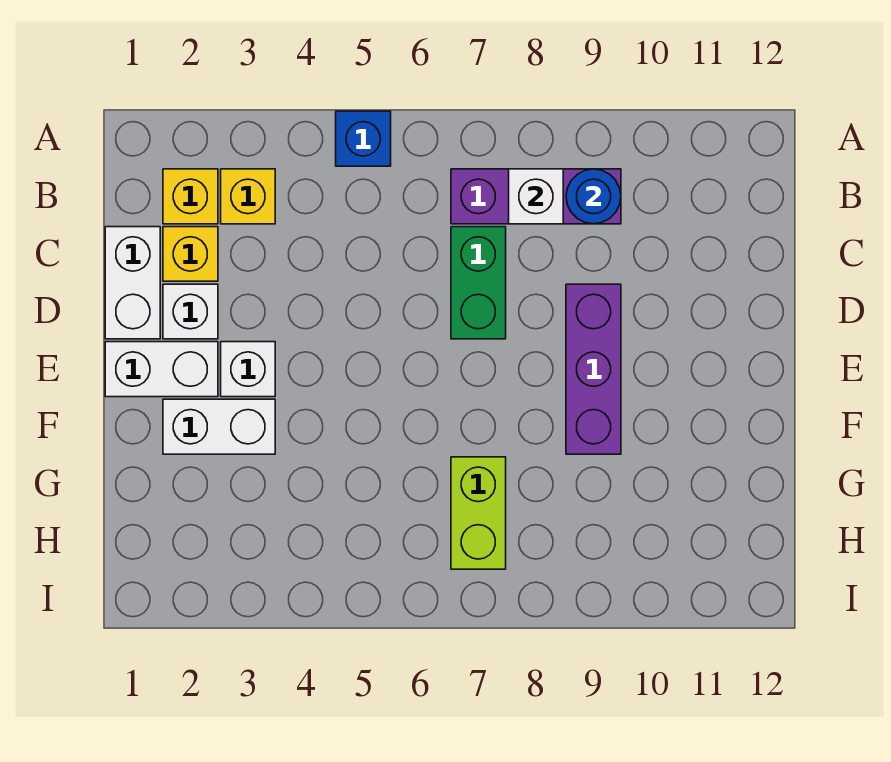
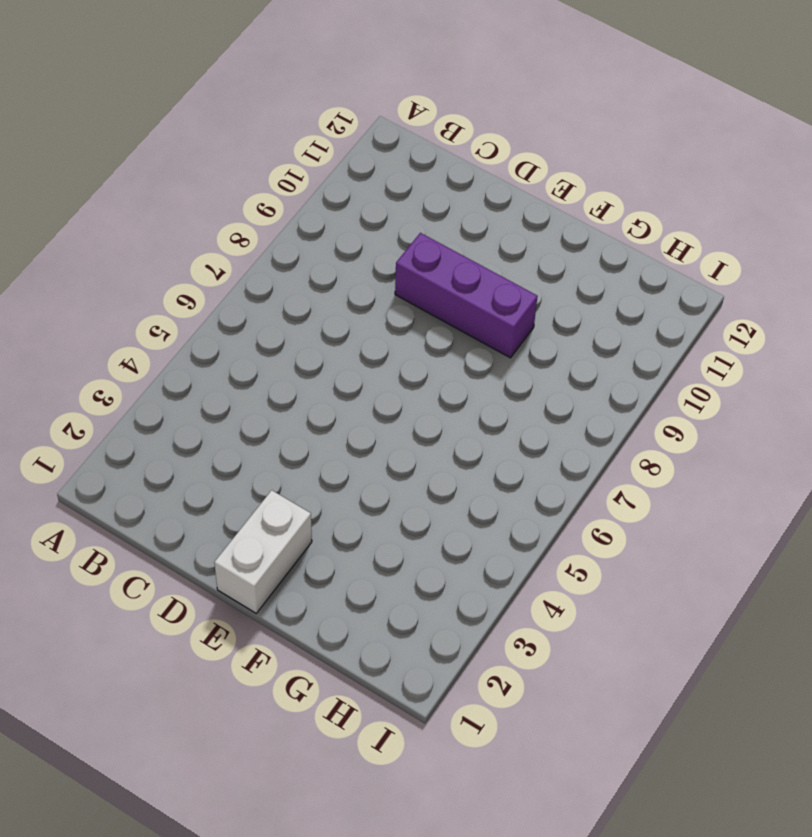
none -> blue brick A5 level 1
none -> yellow brick B2 level 1
none -> yellow brick B3 level 1

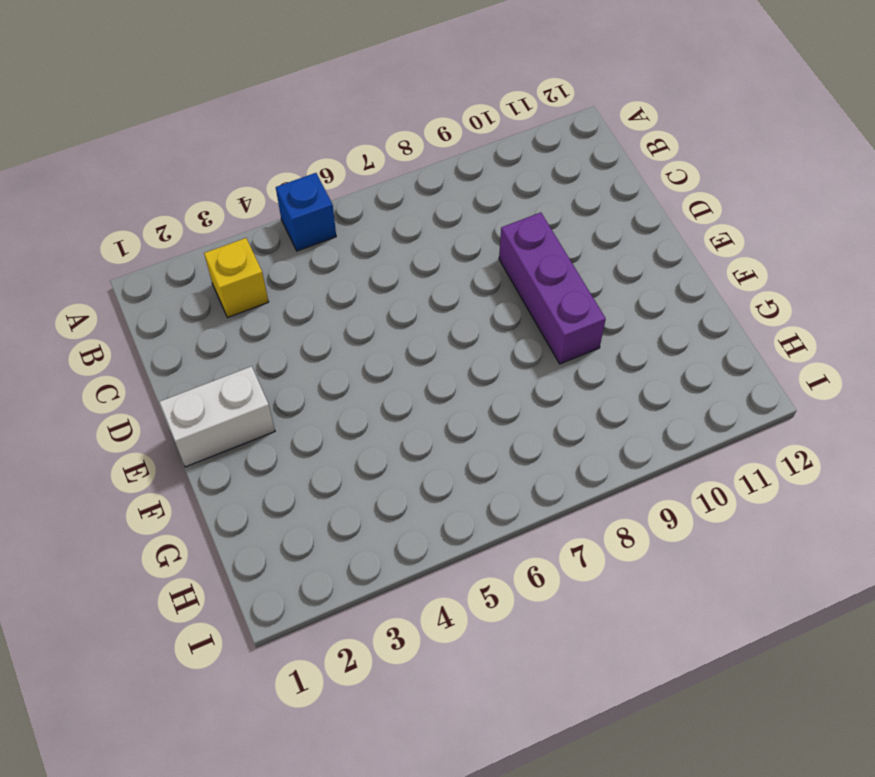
none -> yellow brick B2 level 1
none -> purple brick B7:B9 level 1
none -> white brick C1:D1 level 1

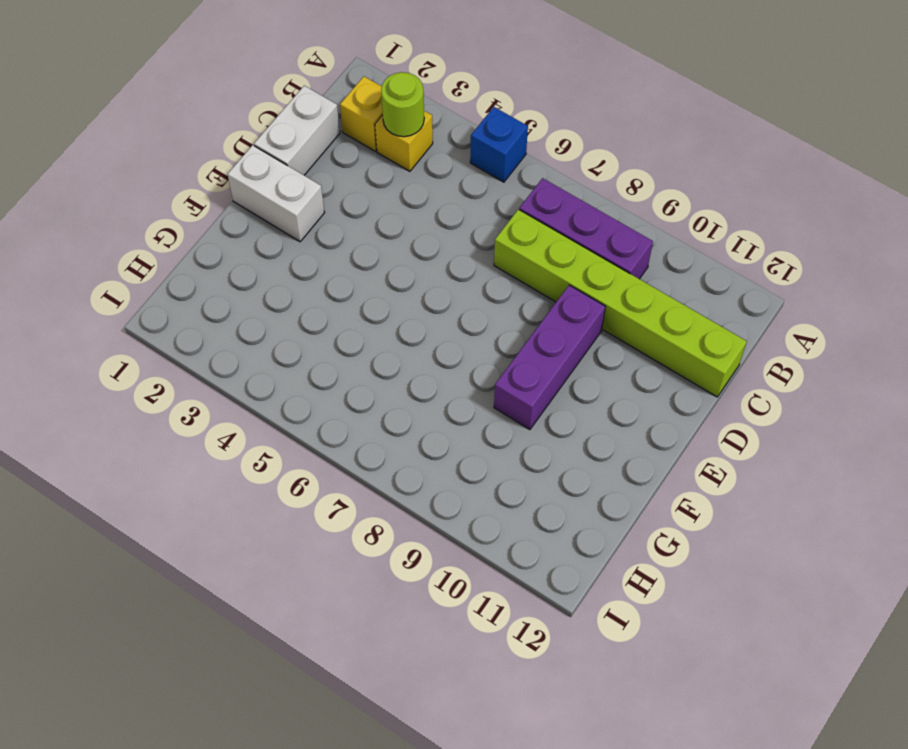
lime round brick B3 level 2 -> none
lime brick C7:C12 level 1 -> green brick C7:D7 level 1
none -> yellow brick C2 level 1
none -> white brick D2 level 1
none -> white brick E3 level 1

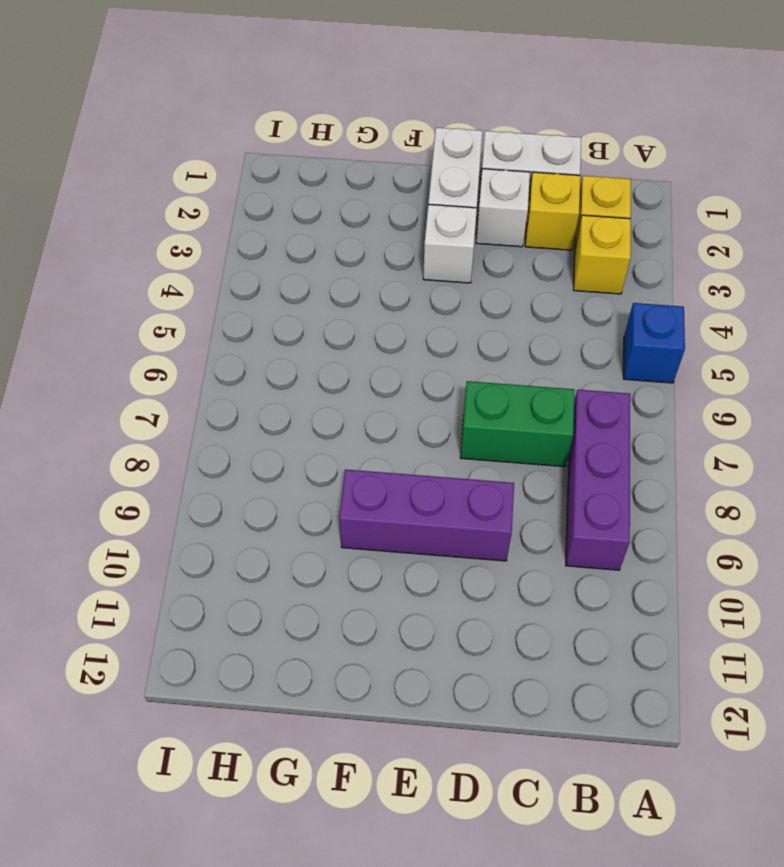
none -> white brick F2:F3 level 1
none -> lime brick G7:H7 level 1
none -> white brick B8 level 2

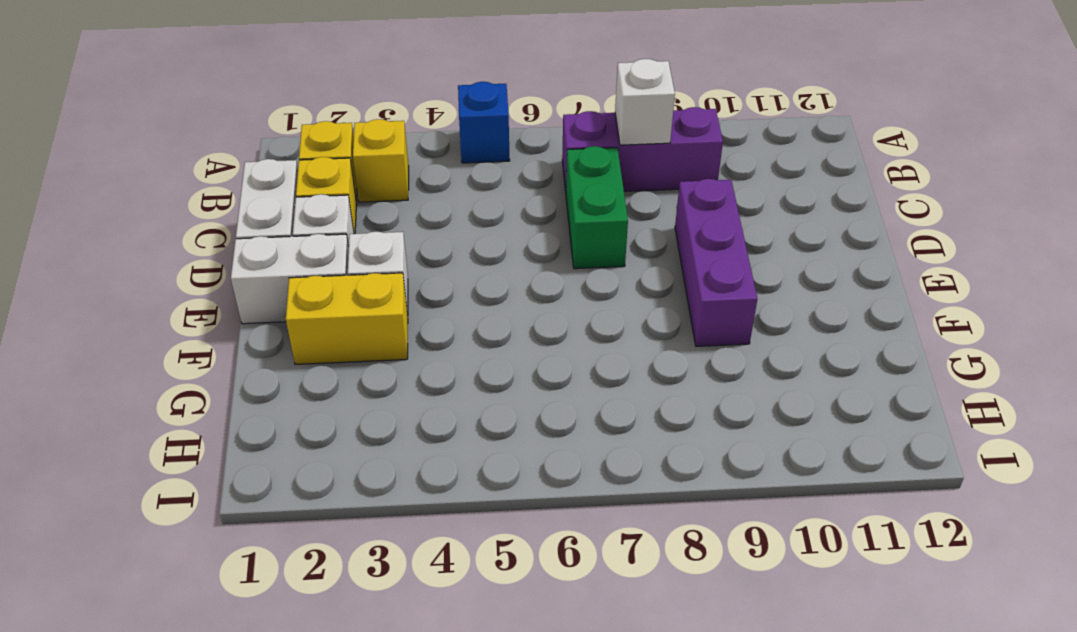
yellow brick F2:F3 level 1 -> white brick F2:F3 level 1
none -> lime brick G7:H7 level 1
none -> blue round brick B9 level 2

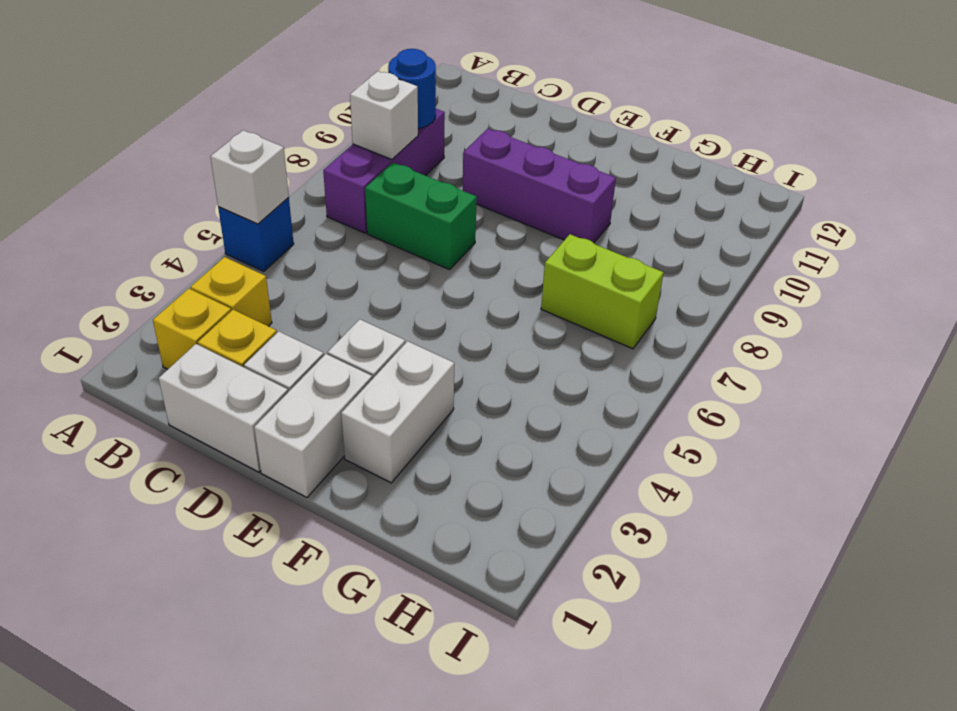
white brick A5 level 2 -> none

